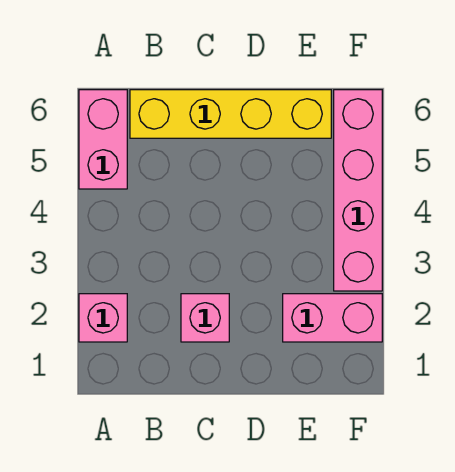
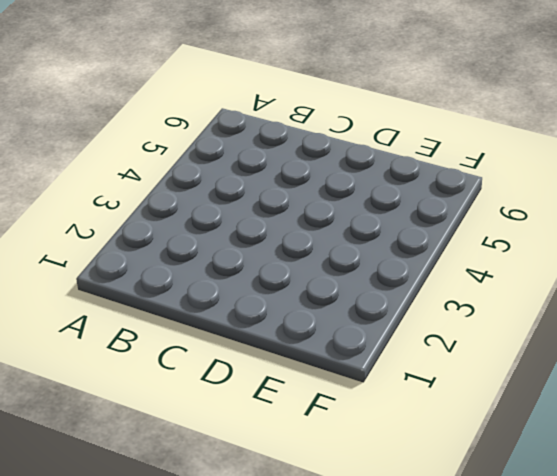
none -> pink brick A2 level 1
none -> pink brick A5:A6 level 1

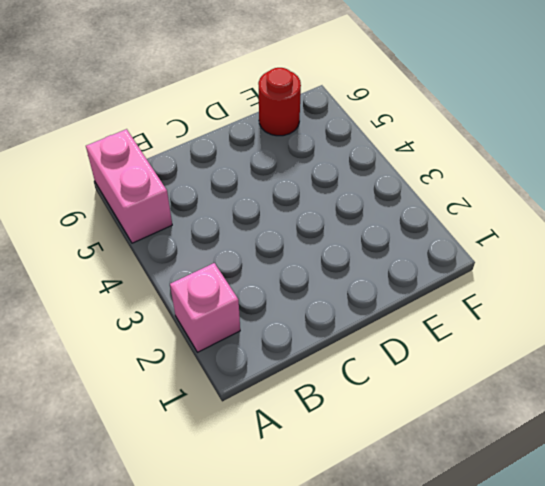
red round brick E6 level 1 -> yellow brick B6:E6 level 1
none -> pink brick C2 level 1
none -> pink brick E2:F2 level 1

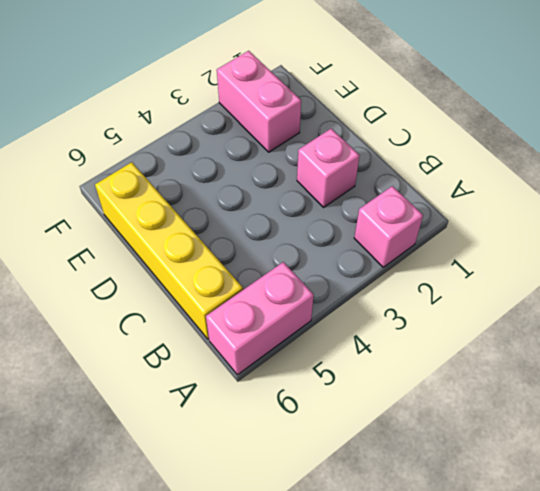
none -> pink brick F3:F6 level 1

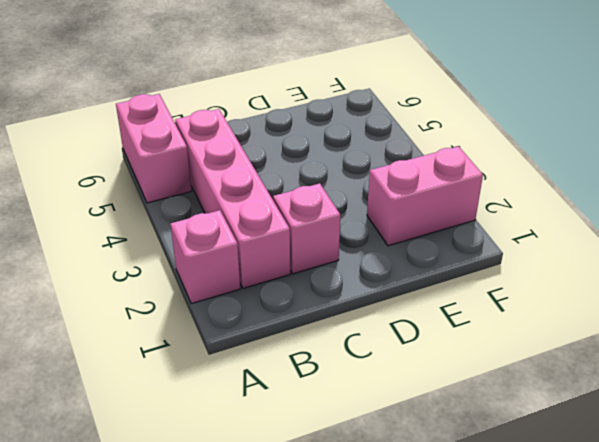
pink brick B2:B5 level 1 -> pink brick F3:F6 level 1
none -> yellow brick B6:E6 level 1

